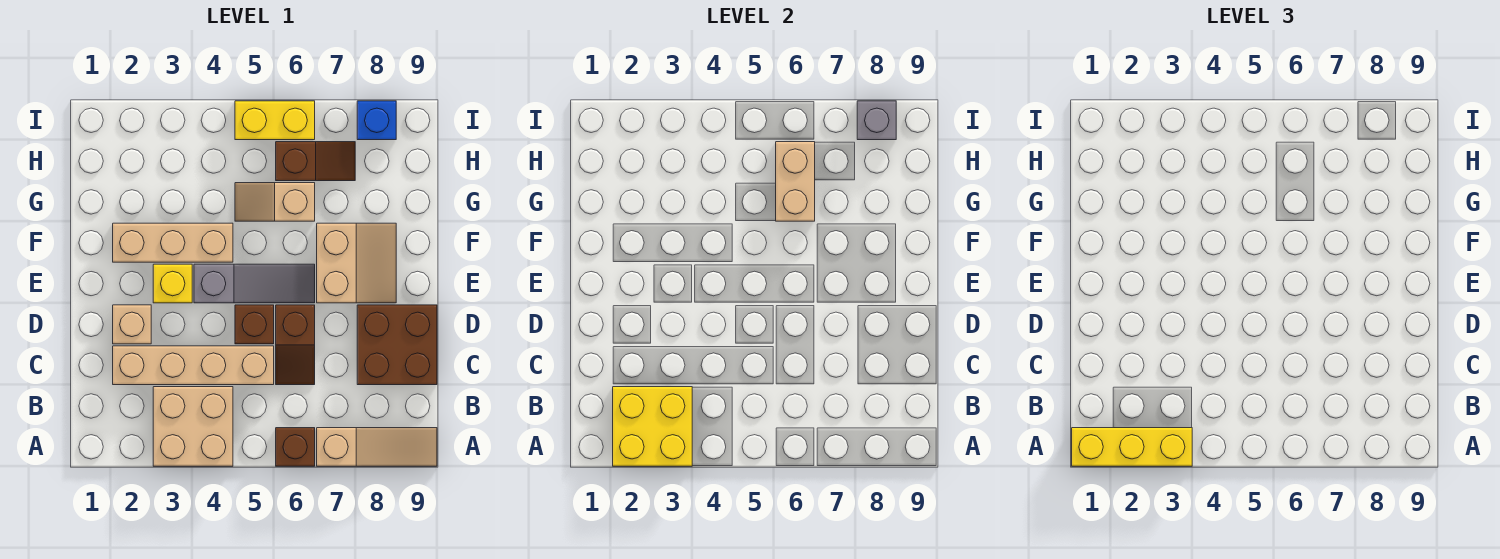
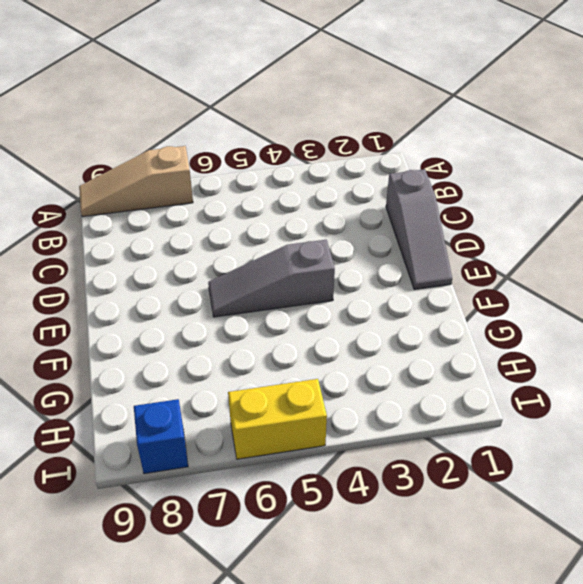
grey slope C1:E1 level 1 top C -> none
none -> tan brick A3:B4 level 1
none -> brown brick A6 level 1
none -> tan brick C2:C5 level 1

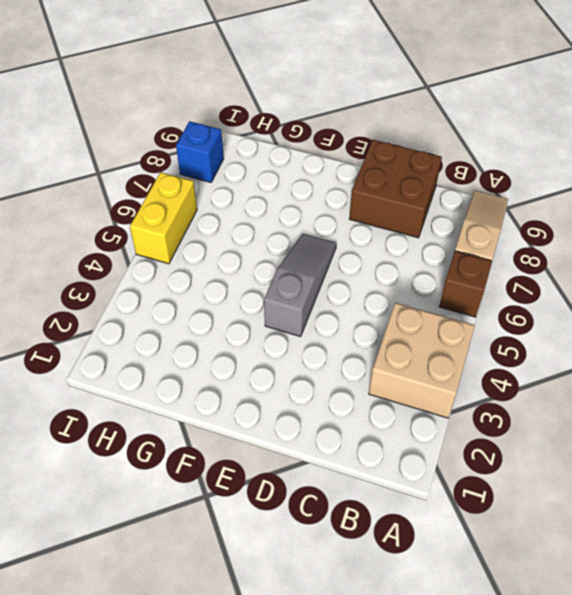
none -> tan brick C2:C5 level 1
none -> brown slope C6:D6 level 1 top D
none -> tan brick D2 level 1

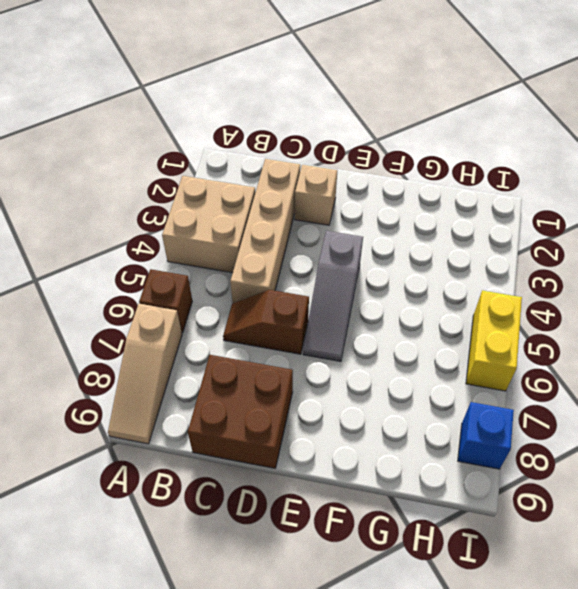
none -> brown brick D5 level 1
none -> yellow brick E3 level 1
none -> tan slope E7:F8 level 1 top 7

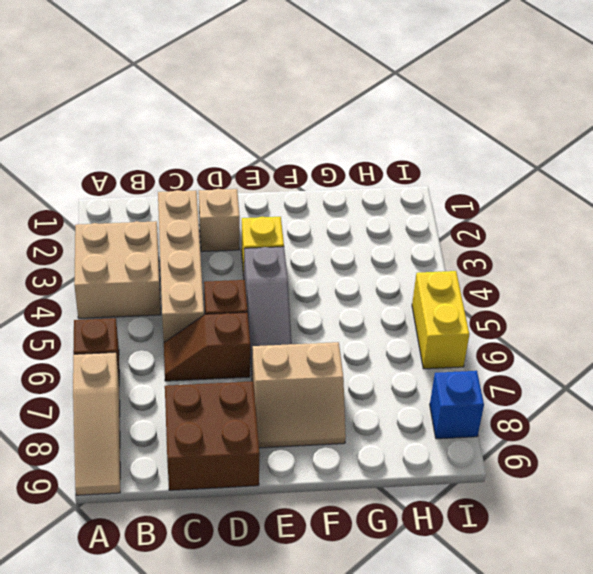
none -> tan brick F2:F4 level 1
none -> tan slope G5:G6 level 1 top 6
none -> brown slope H6:H7 level 1 top 6

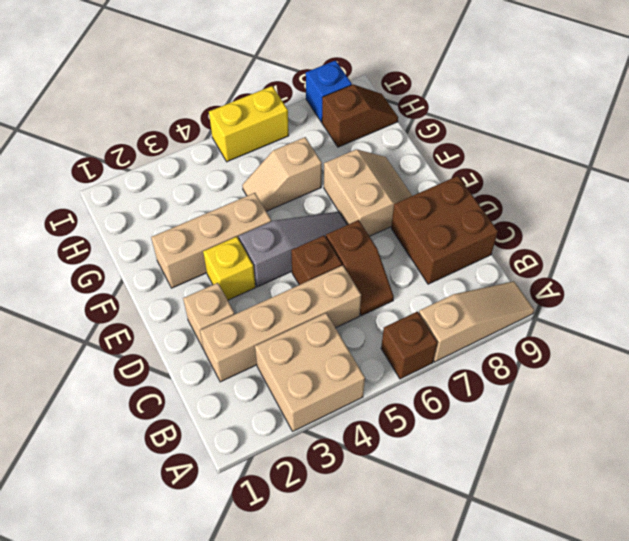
brown slope H8:H9 level 1 top 8 -> brown slope H6:H7 level 1 top 6
none -> yellow brick A2:B3 level 2
none -> tan brick G6:H6 level 2
none -> grey brick I8 level 2

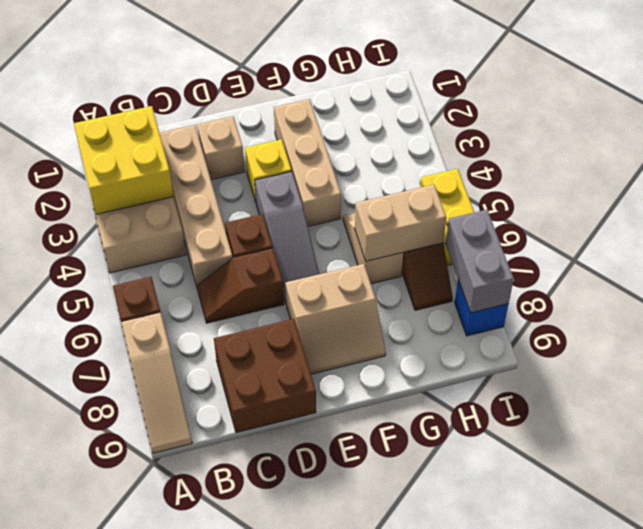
grey brick I7:I8 level 2 -> grey brick I8 level 2
none -> yellow brick A1:A3 level 3

